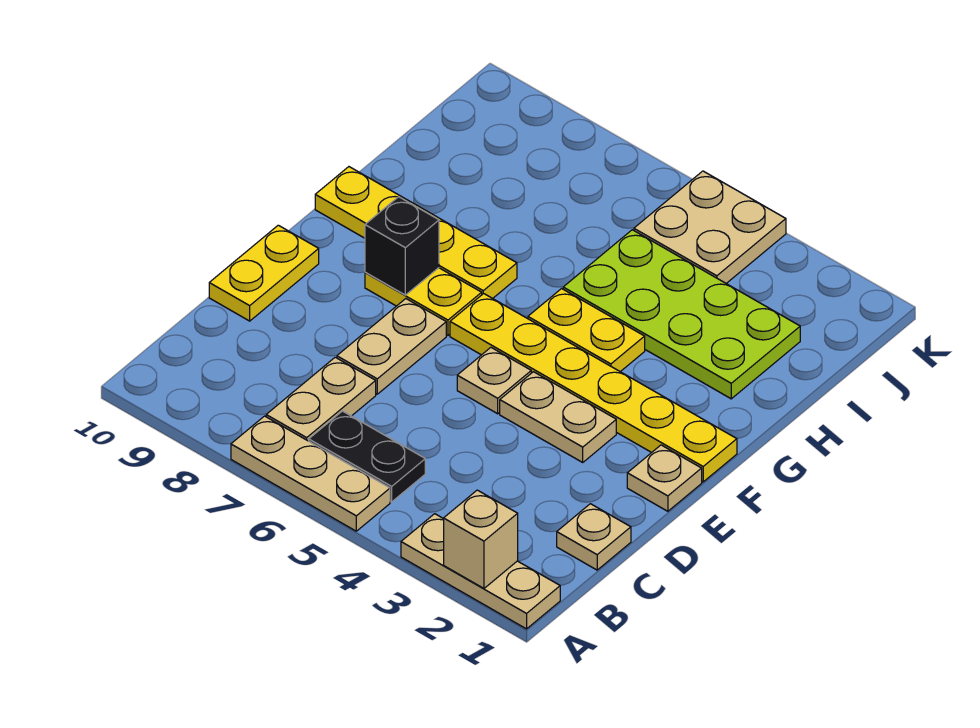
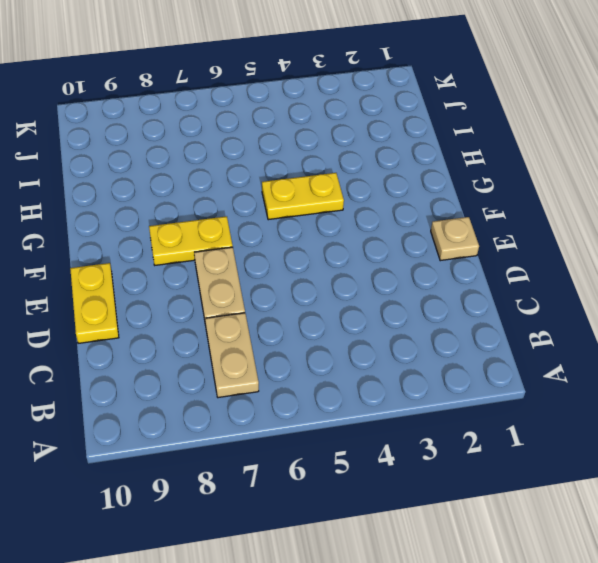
none -> tan plate A1:A3 level 1
none -> tan plate A5:A7 level 1
none -> black plate B5:B6 level 1

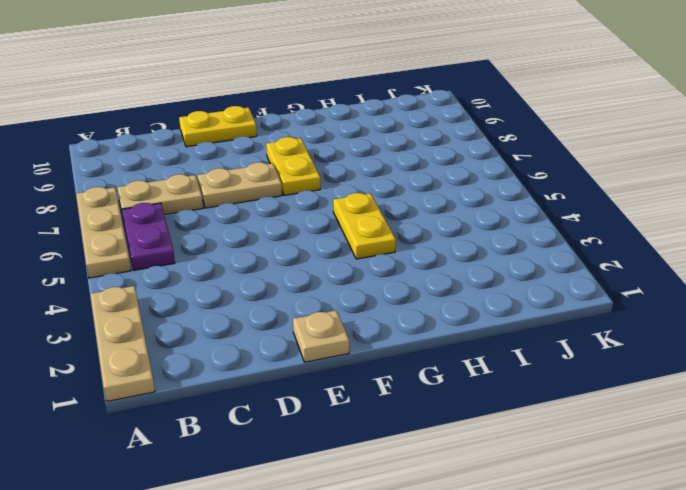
purple plate B5:B6 level 1 -> black plate B5:B6 level 1
none -> tan plate C1 level 1
none -> tan plate E3:E4 level 1
none -> tan plate E5 level 1

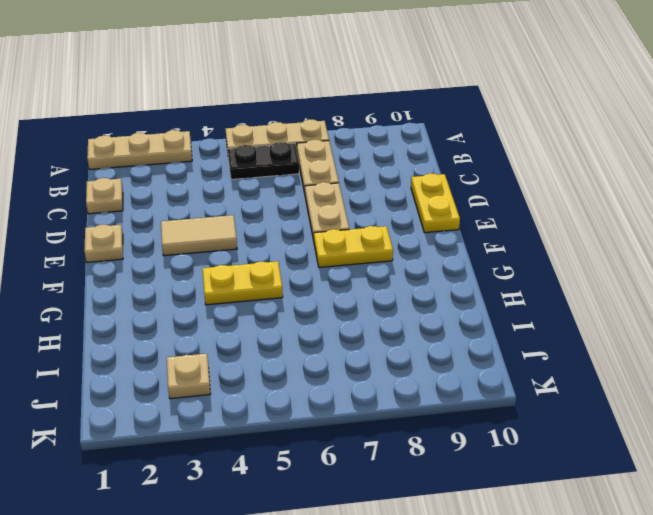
tan tile E3:E4 level 1 -> tan plate E3:E4 level 1
tan plate J3 level 1 -> tan plate E5 level 1
none -> yellow plate F1:F6 level 1
none -> yellow plate G7:G10 level 1
none -> lime plate H2:I5 level 1

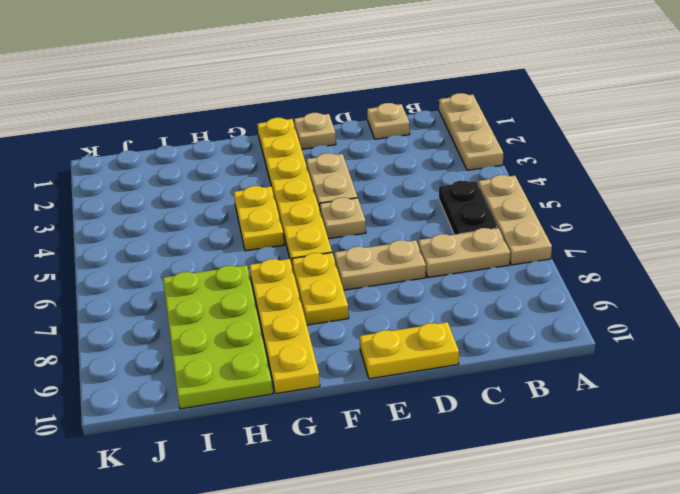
lime plate H7:I10 level 1 -> lime plate H2:I5 level 1
none -> tan plate J4:K5 level 1
none -> tan brick A2 level 2
none -> black brick F8 level 2

